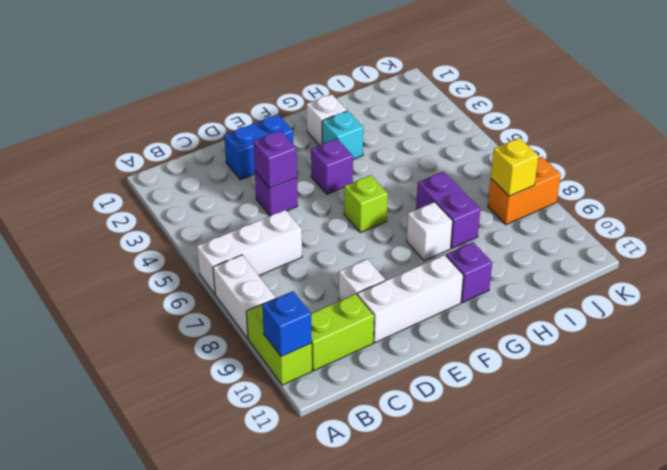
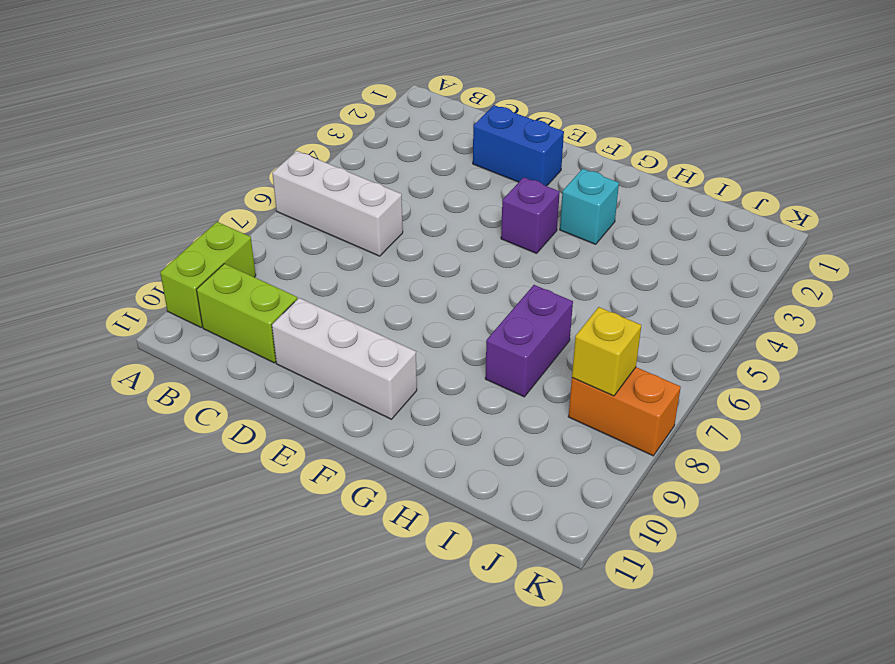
none -> white brick A7:A8 level 1
none -> purple brick D4 level 1
none -> white brick D9 level 1

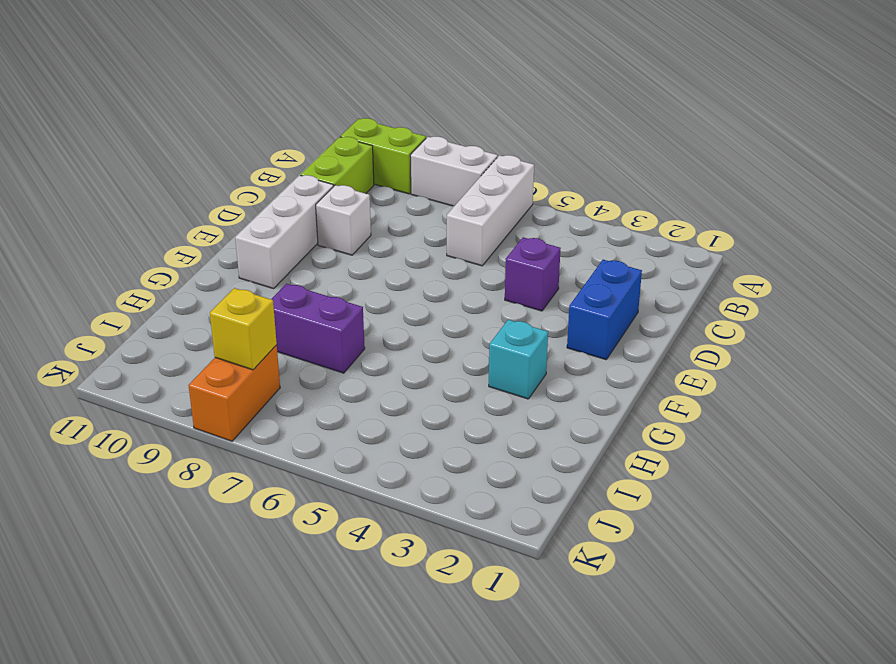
none -> purple brick F4 level 1
none -> lime brick F6 level 1
none -> white brick G2 level 1

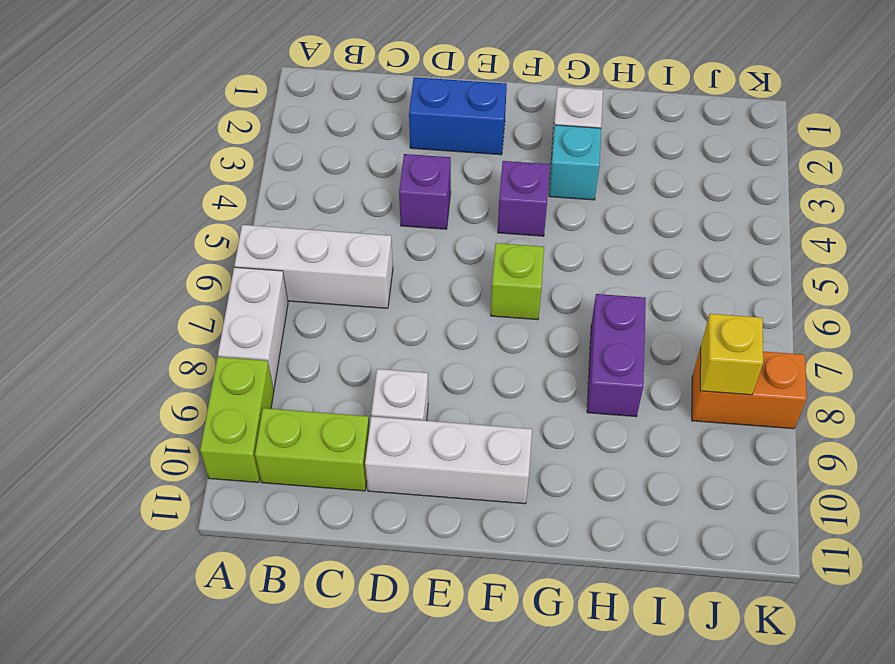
none -> white brick G8 level 1
none -> purple brick G10 level 1
none -> blue brick A10 level 2

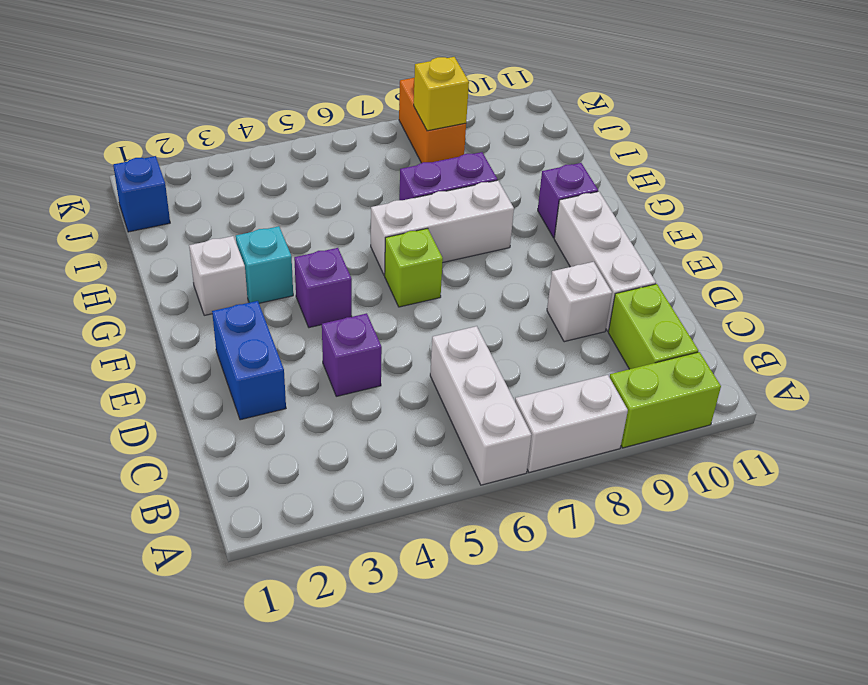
white brick G6:G8 level 1 -> white brick G8 level 1
blue brick J1 level 1 -> blue brick A10 level 2
none -> purple brick D4 level 2

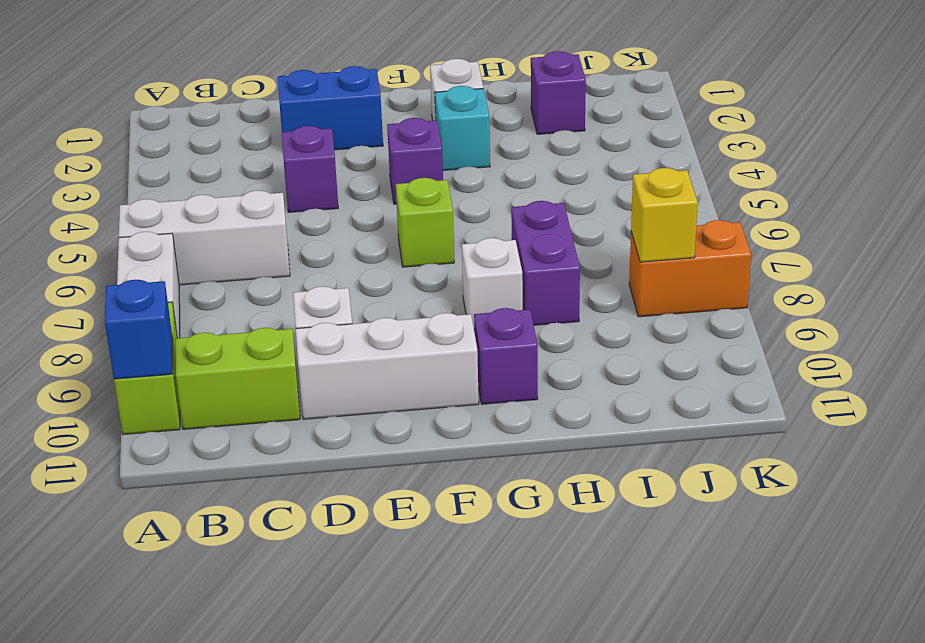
purple brick I2 level 1 -> purple brick D4 level 2

